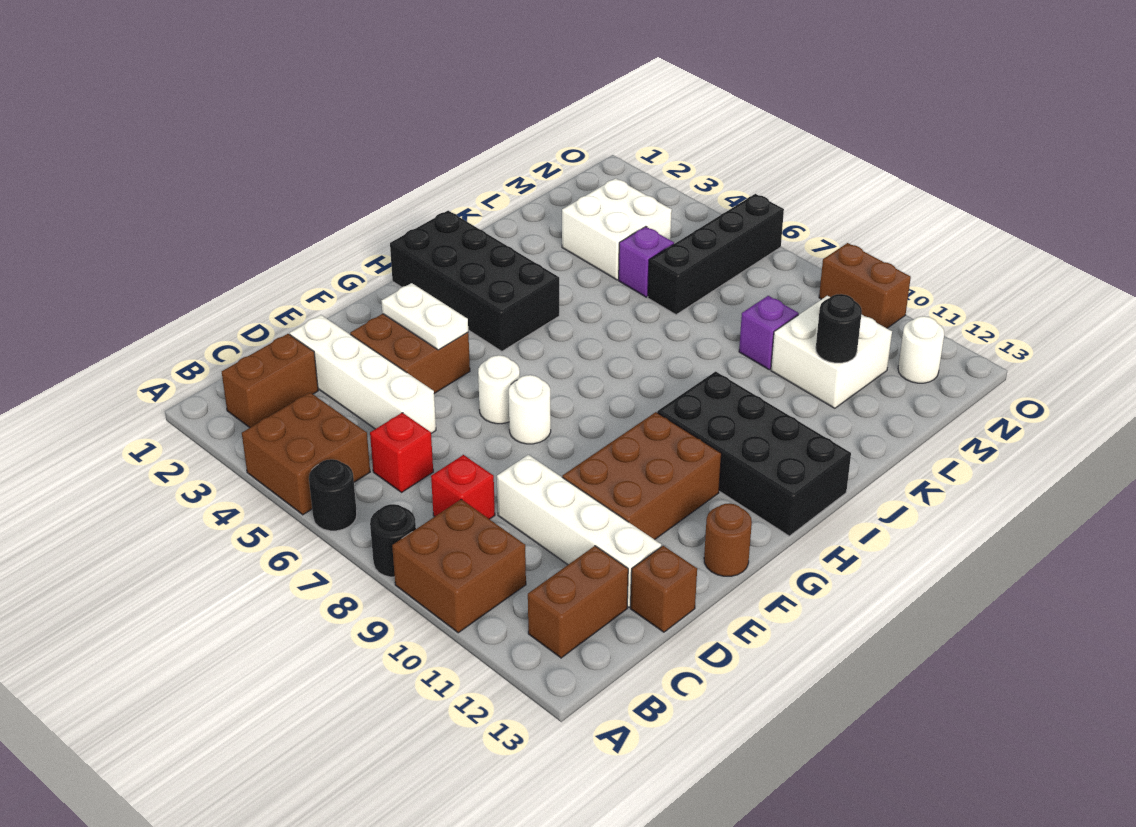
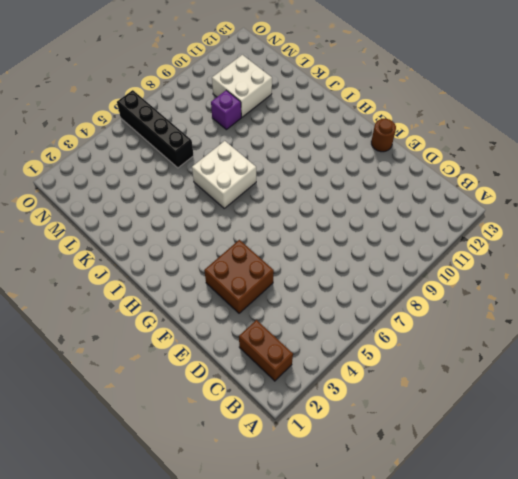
white brick I6:J7 level 1 -> white brick L3:M4 level 1
none -> brown brick A4:B5 level 1
none -> black round brick A6 level 1
none -> black round brick A8 level 1

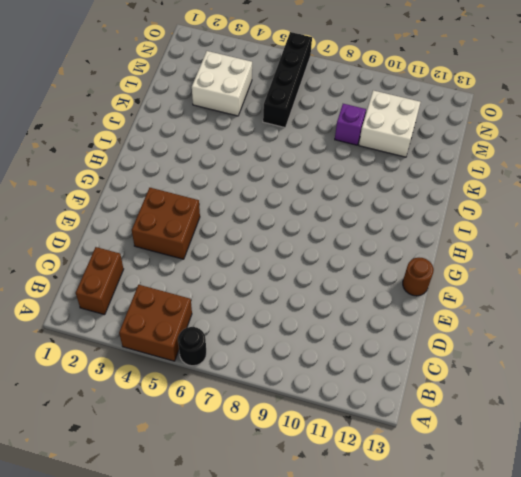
none -> black round brick A8 level 1
none -> brown brick A9:B10 level 1
none -> brown brick B12:C12 level 1

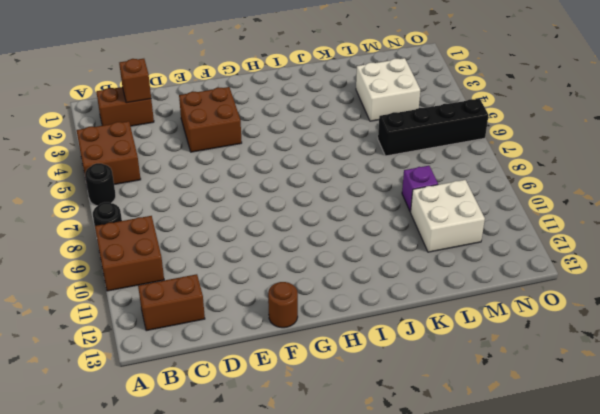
brown brick C2 level 2 -> brown brick D13 level 1
none -> red brick C6 level 1
none -> red brick C8 level 1
none -> white brick D2:D5 level 1

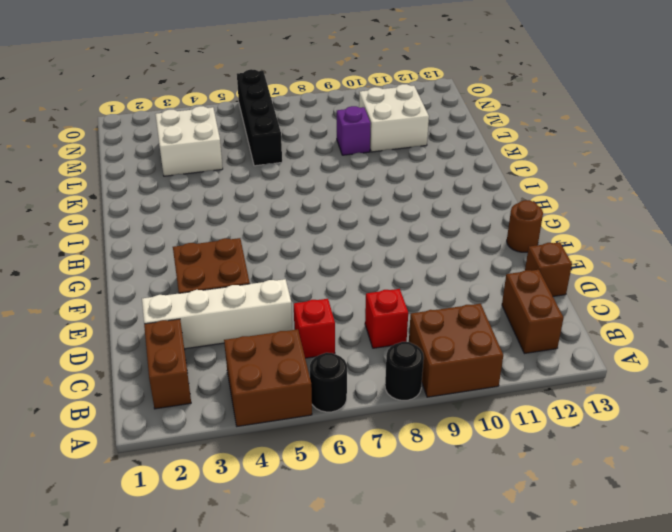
none -> white brick D9:D12 level 1
none -> brown brick E10:G11 level 1
none -> white round brick F6 level 1

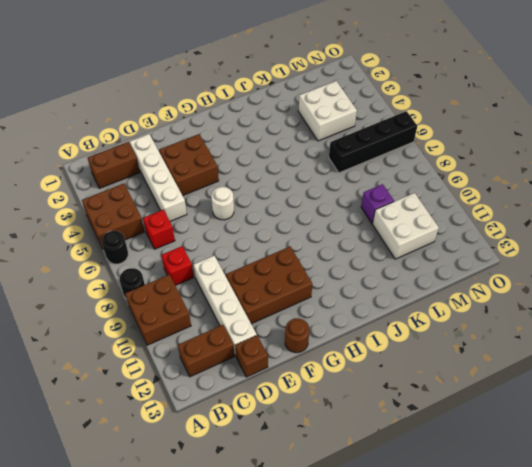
none -> white round brick F7 level 1
none -> black brick H1:I4 level 1
none -> black brick H10:I13 level 1

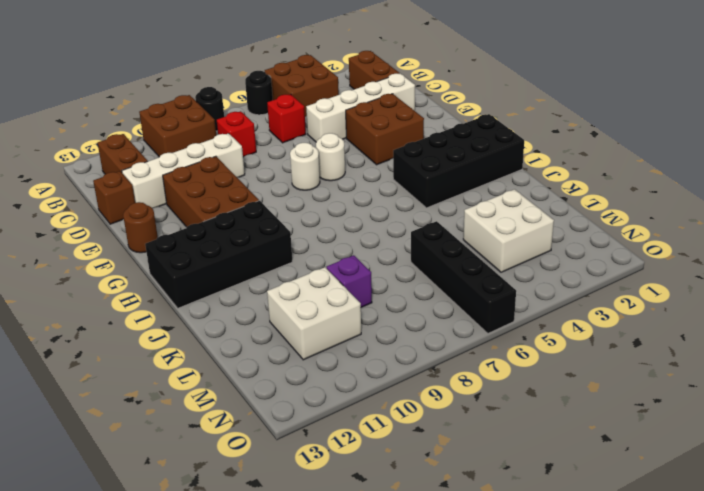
none -> purple brick L5 level 1
none -> white round brick N12 level 1
none -> brown brick O9:O10 level 1

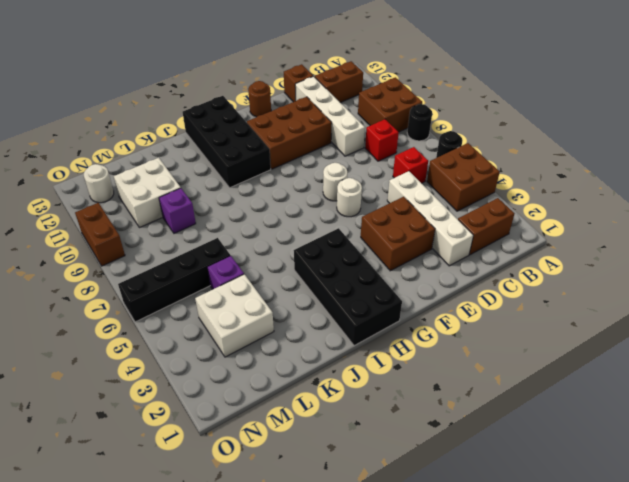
none -> white plate F3:F4 level 2
none -> black round brick L11 level 2

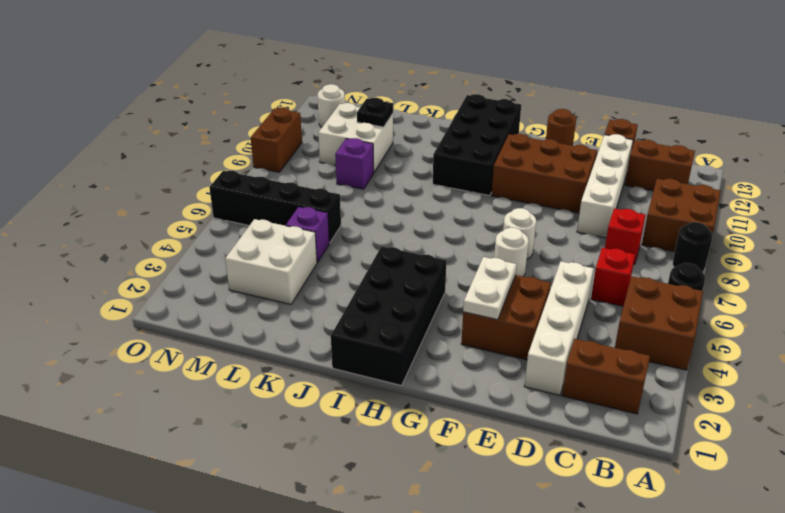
black plate L11 level 2 -> black round brick L11 level 2

